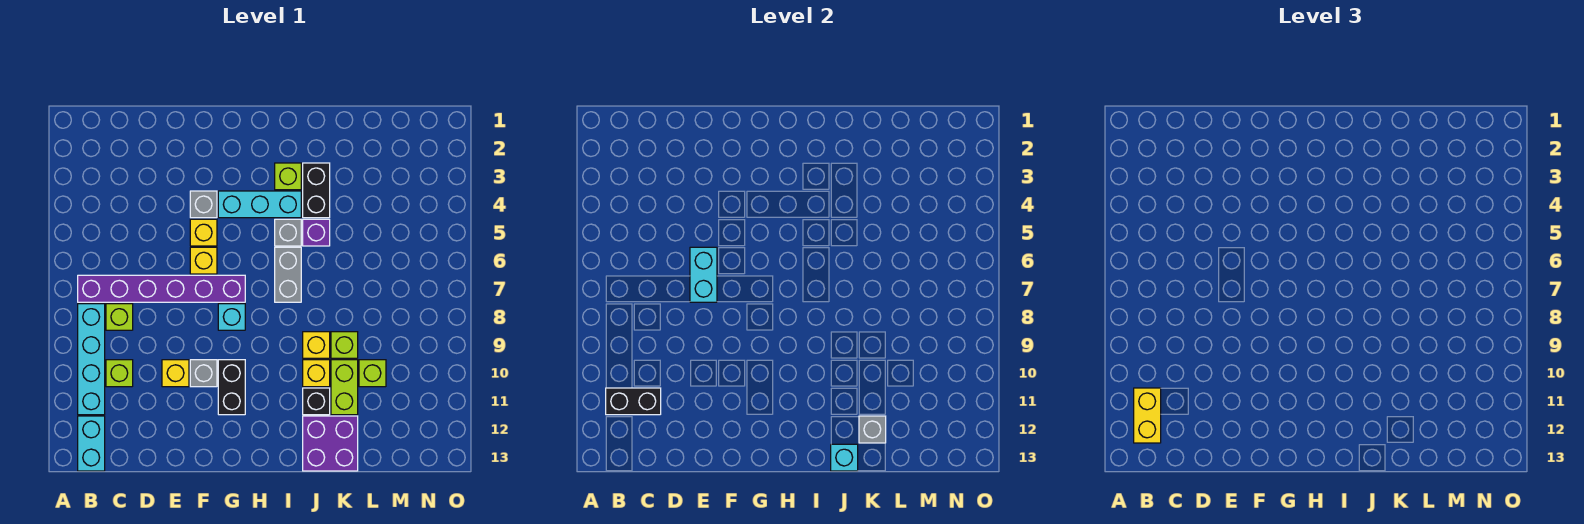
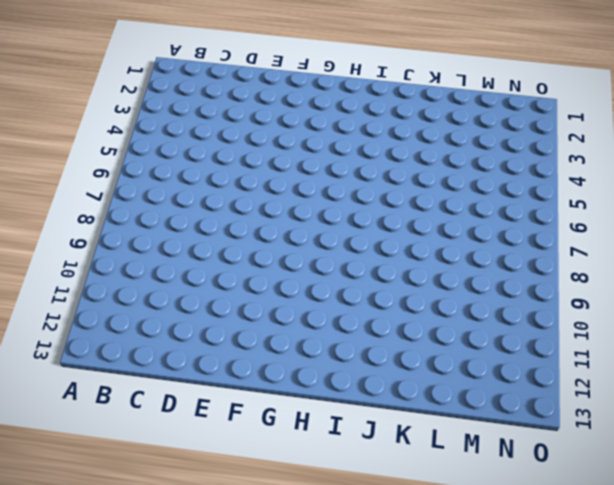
none -> purple brick B7:G7 level 1
none -> cyan brick B8:B11 level 1
none -> cyan brick B12:B13 level 1
none -> lime brick C8 level 1

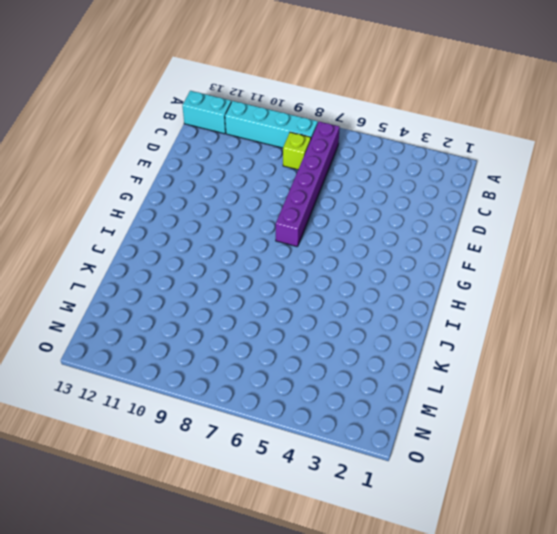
none -> lime brick C10 level 1
none -> yellow brick E10 level 1
none -> grey brick F4 level 1
none -> yellow brick F5 level 1

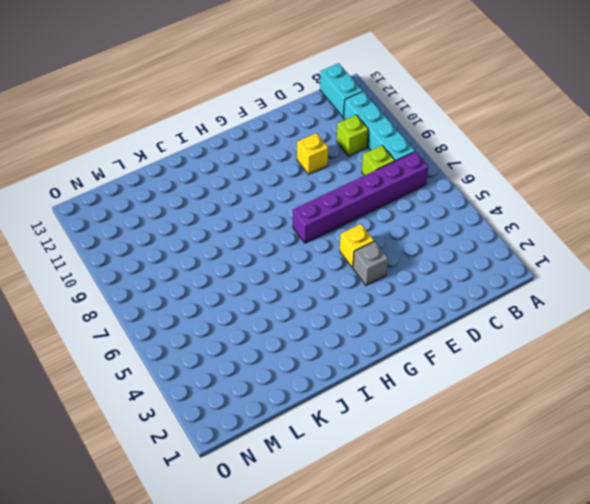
none -> yellow brick F6 level 1
none -> grey brick F10 level 1
none -> cyan brick G4:I4 level 1
none -> cyan brick G8 level 1

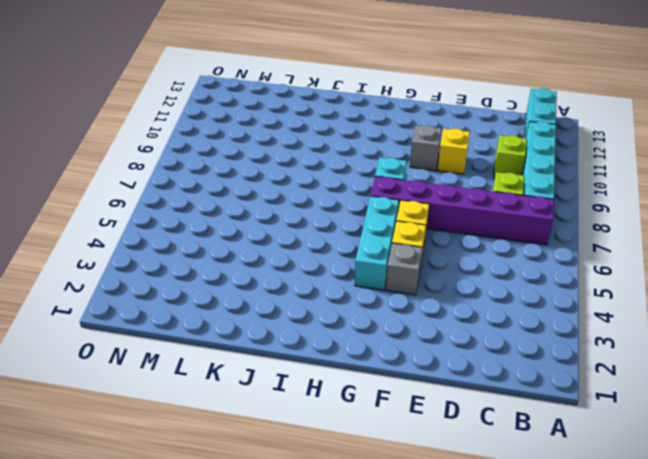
cyan brick G4:G6 level 1 -> cyan brick G4:I4 level 1
none -> black brick G10:G11 level 1
none -> lime brick I3 level 1
none -> grey brick I5 level 1
none -> grey brick I6:I7 level 1

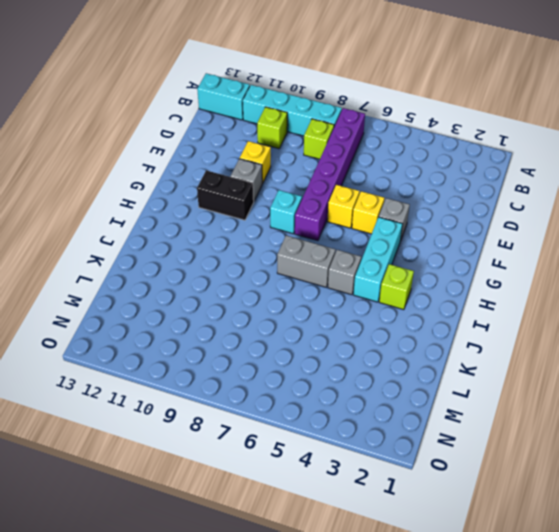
none -> black brick J3:J4 level 1
none -> purple brick J5 level 1
none -> yellow brick J9 level 1
none -> yellow brick J10 level 1

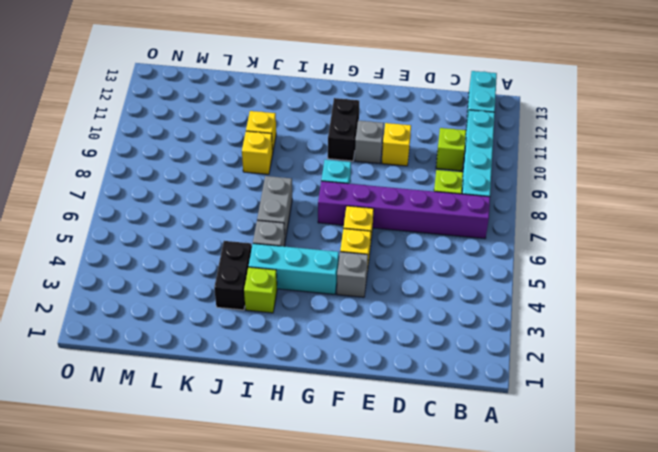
none -> purple brick J5 level 1
none -> black brick J11 level 1
none -> purple brick J12:K13 level 1
none -> lime brick K9 level 1

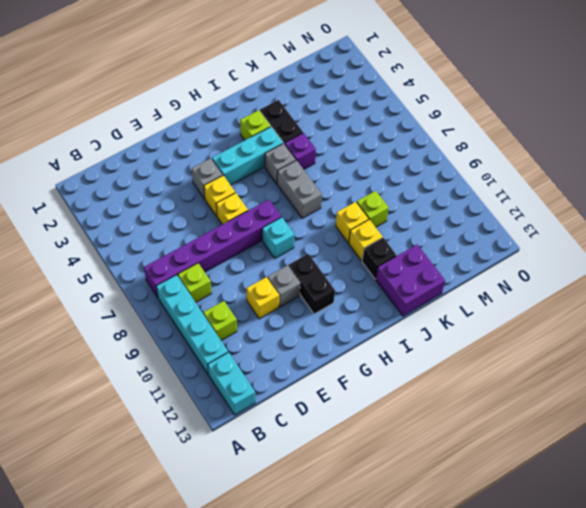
none -> lime brick K10:K11 level 1
none -> lime brick L10 level 1
none -> black brick B11:C11 level 2
none -> cyan brick E6:E7 level 2

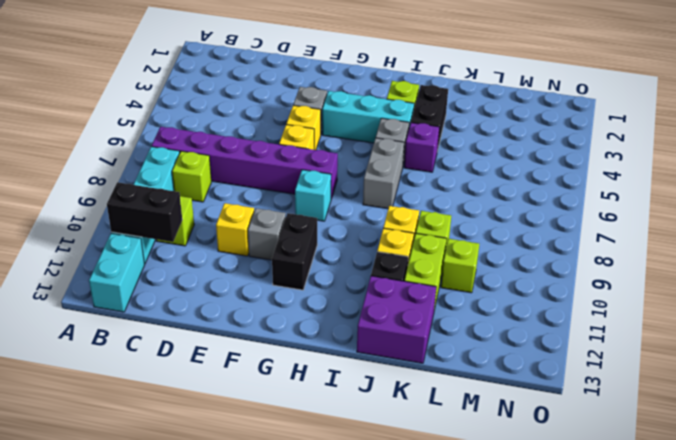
none -> cyan brick E6:E7 level 2
none -> cyan brick J13 level 2
none -> grey brick K12 level 2
none -> yellow brick B11:B12 level 3

